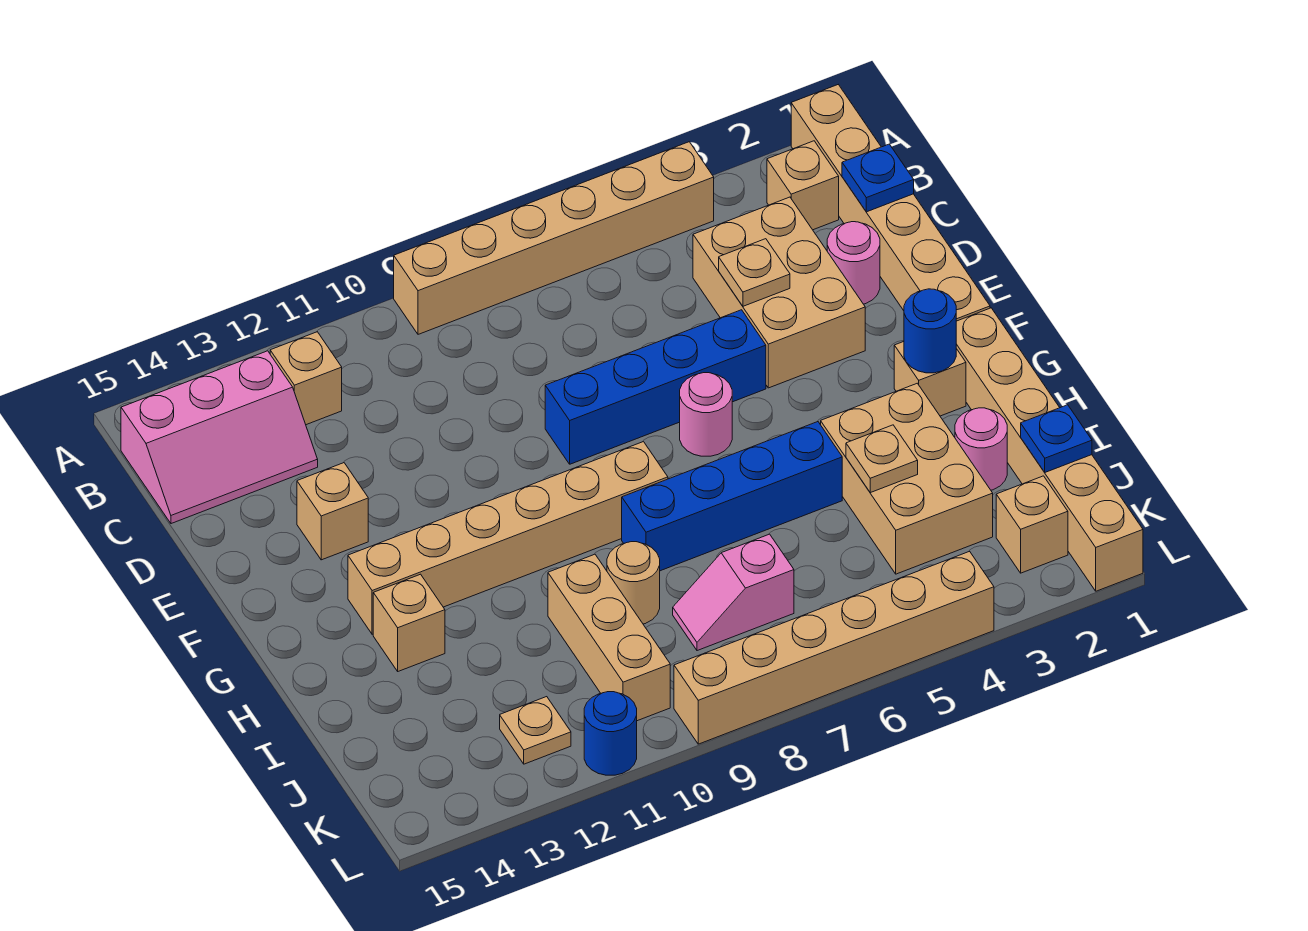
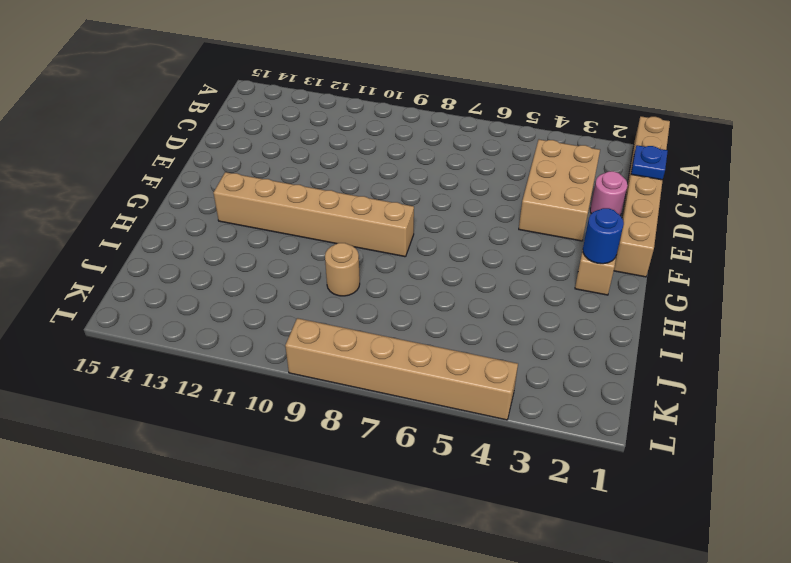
none -> tan brick A4:A9 level 1
none -> tan brick B2 level 1
none -> tan brick B12 level 1

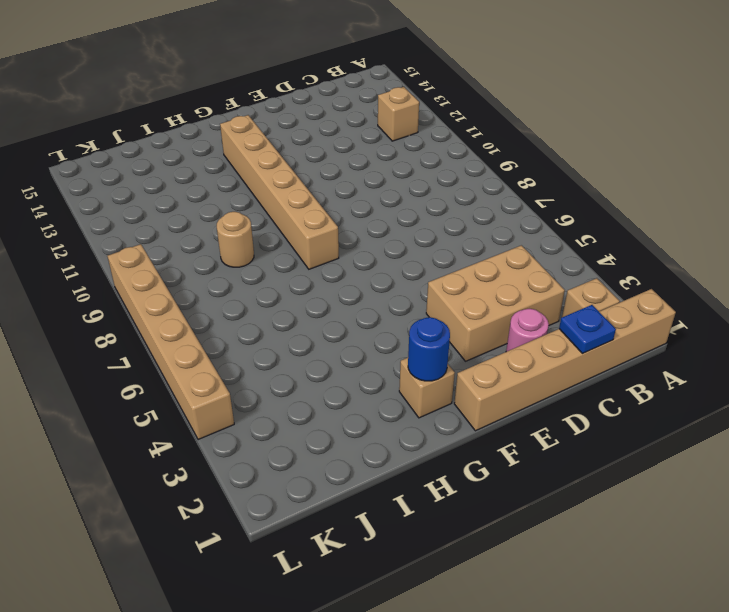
none -> tan brick A4:A9 level 1
none -> pink slope B13:C15 level 1 top B
none -> blue brick E5:E8 level 1

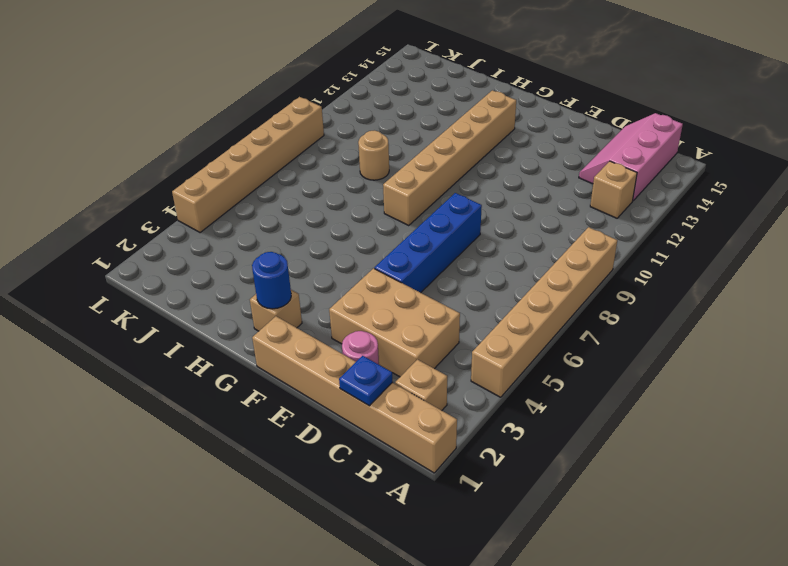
none -> tan brick E13 level 1
none -> pink round brick F6 level 1
none -> tan brick G1:L1 level 1

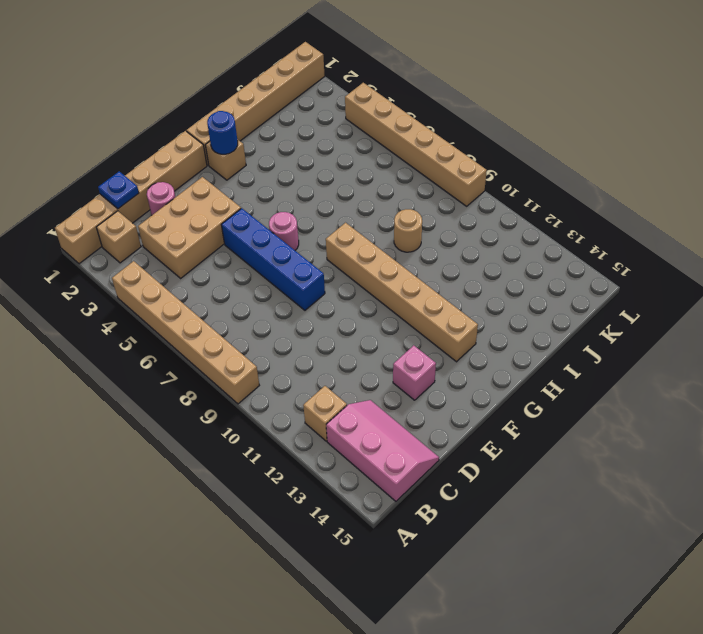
pink brick E13 level 1 -> tan brick E13 level 1
none -> tan brick H3:J4 level 1
none -> blue brick H5:H8 level 1
none -> tan brick H13 level 1

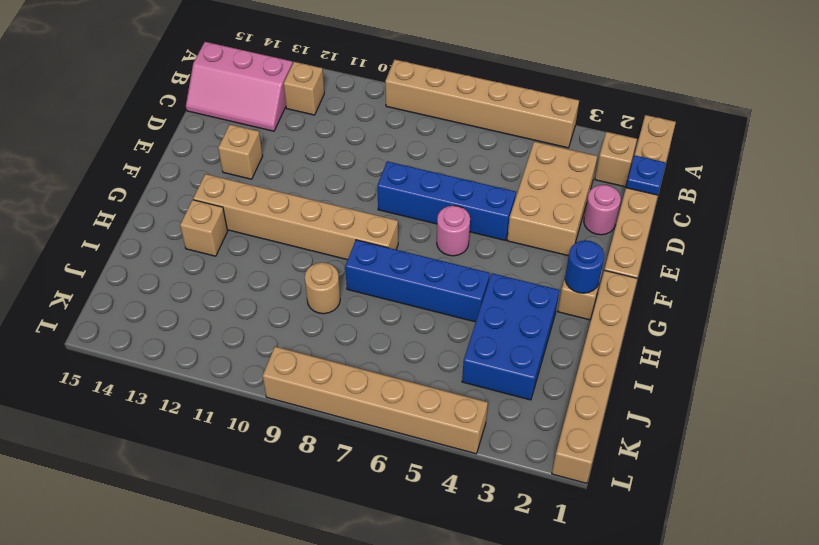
blue brick H3:J4 level 1 -> tan brick H3:J4 level 1
none -> pink round brick I2 level 1
none -> tan brick I10:K10 level 1
none -> pink slope J7:J8 level 1 top 7

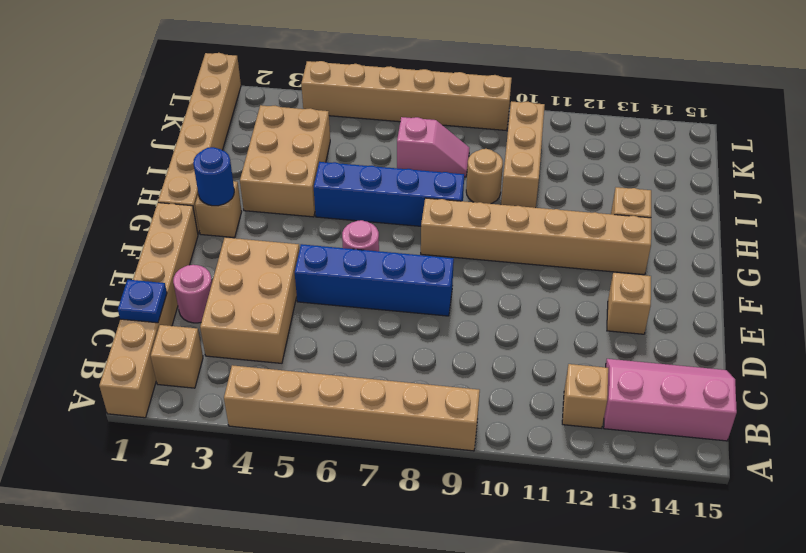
none -> pink round brick I2 level 1
none -> tan brick K2 level 1
none -> tan plate K12 level 1

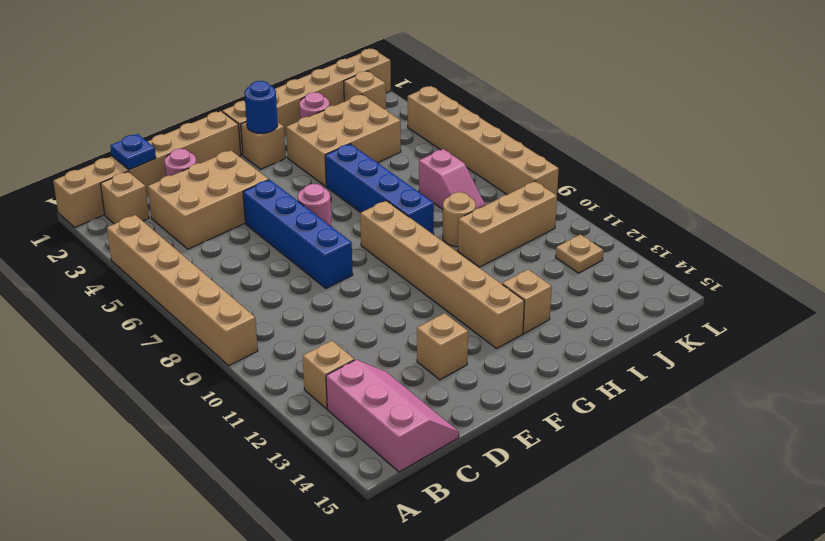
none -> blue round brick L11 level 1
none -> tan plate D4 level 2
none -> tan plate I4 level 2

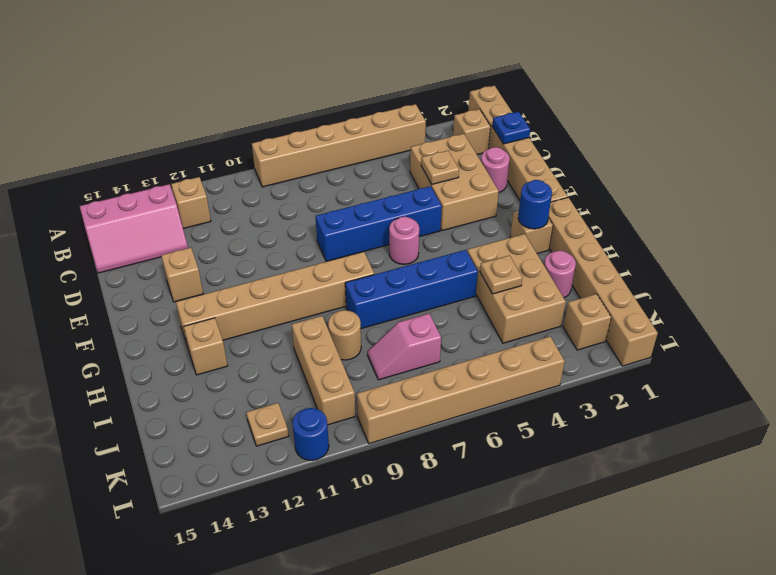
none -> blue plate J1 level 2

